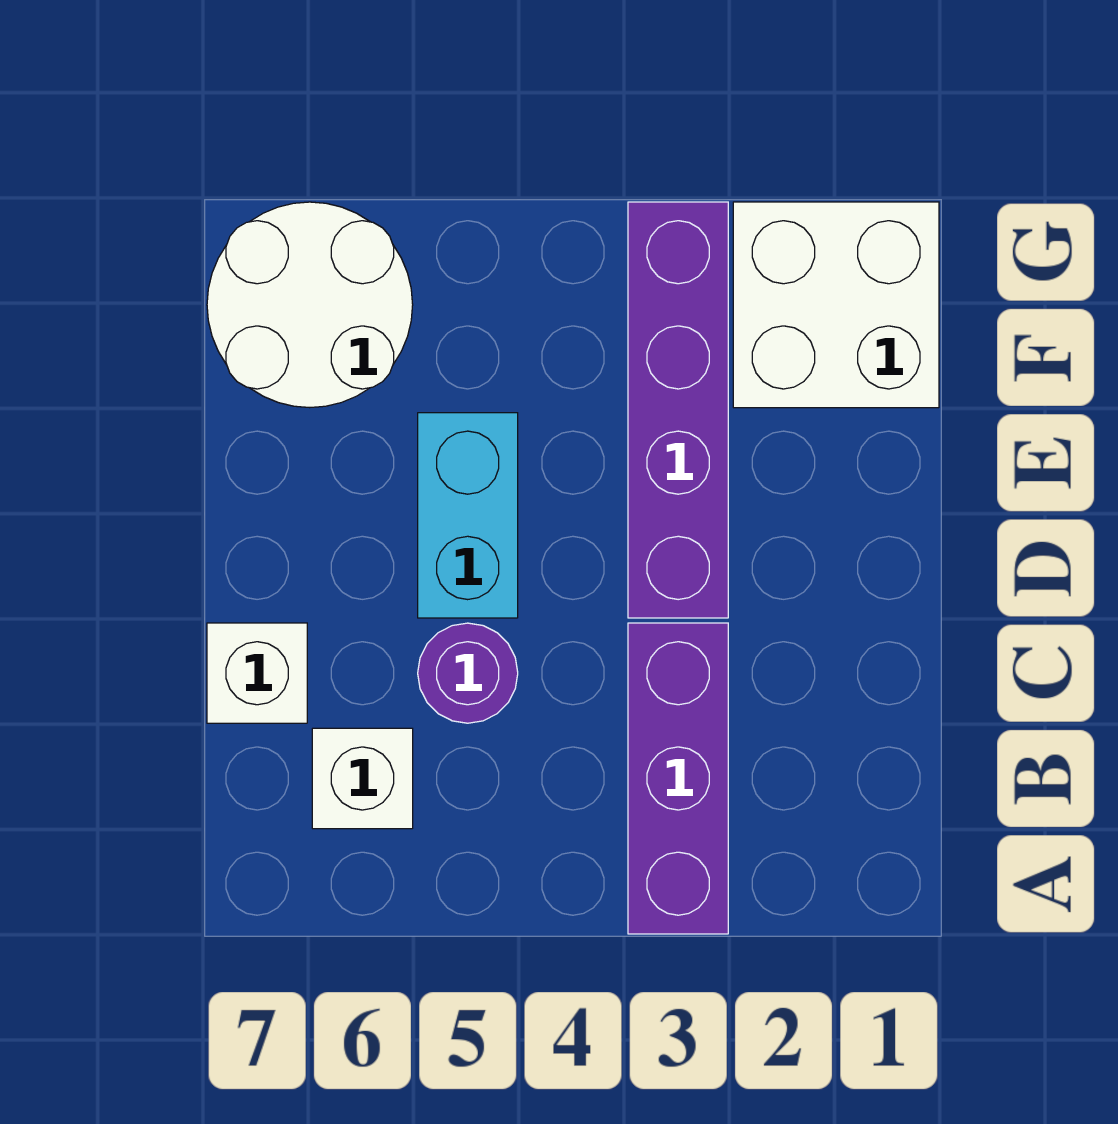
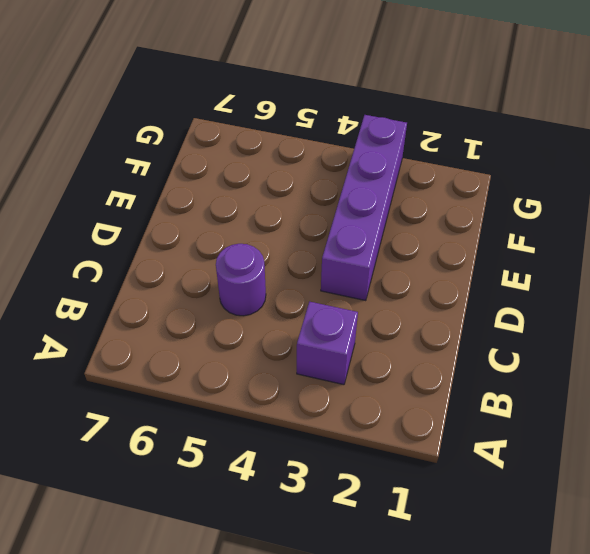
purple brick B3 level 1 -> purple brick A3:C3 level 1
none -> white brick B6 level 1
none -> white brick C7 level 1

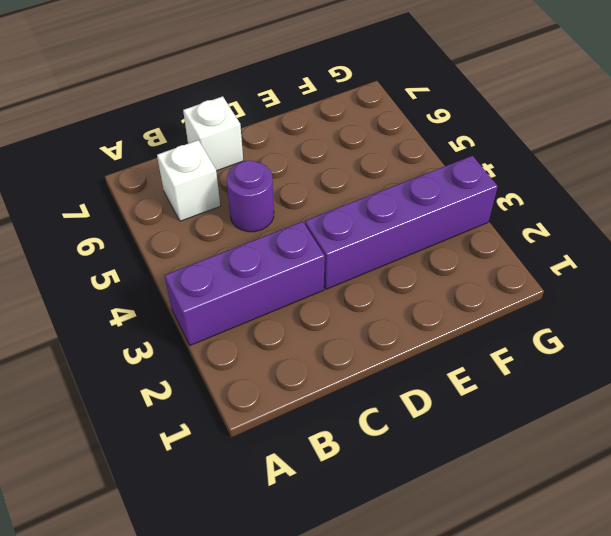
none -> cyan brick D5:E5 level 1
none -> white brick F1:G2 level 1

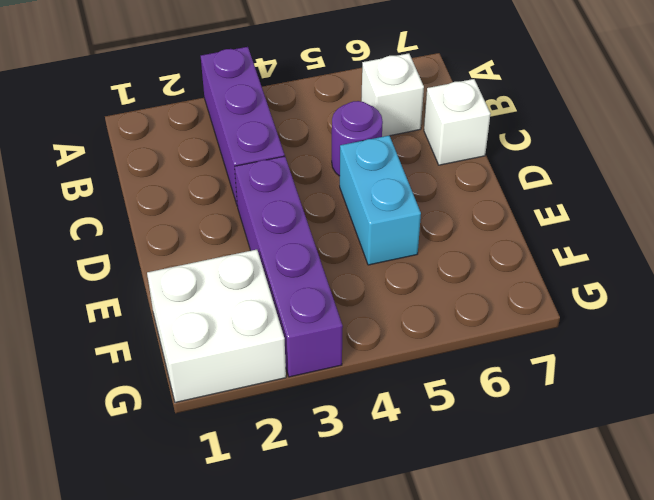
none -> white round brick F6:G7 level 1

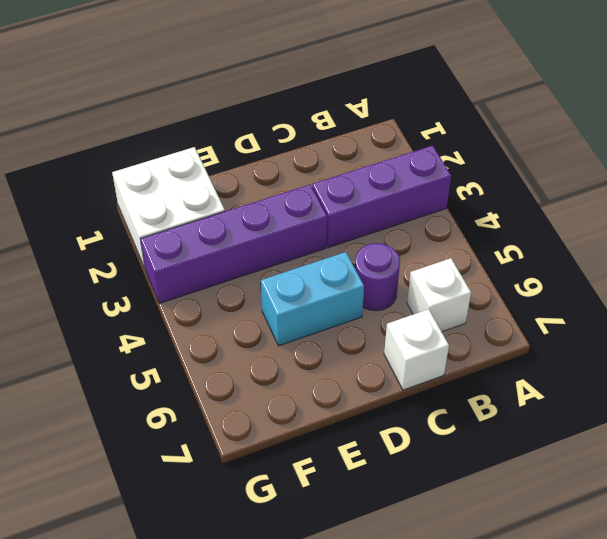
none -> white round brick F6:G7 level 1

